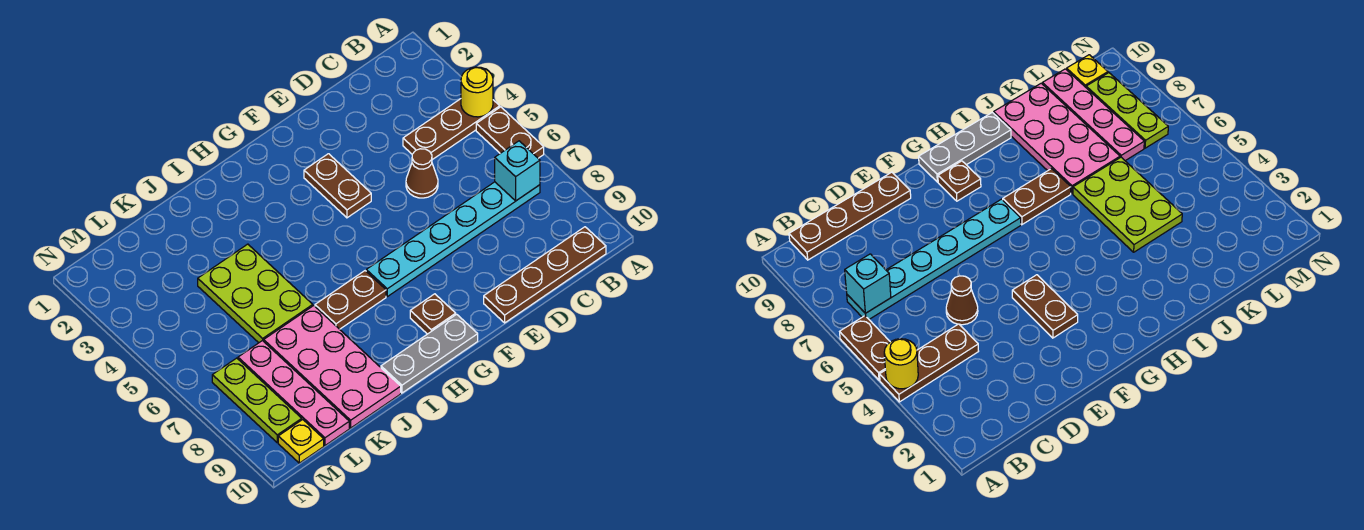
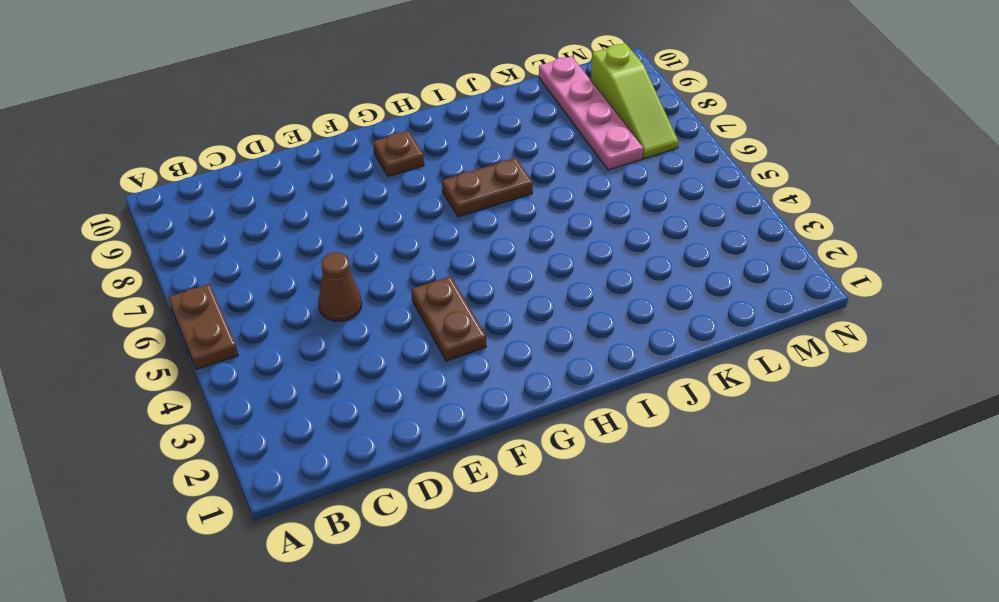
lime slope M7:M9 level 1 top 9 -> lime plate M7:M9 level 1
none -> brown plate A4:C4 level 1
none -> cyan plate B7:G7 level 1
none -> brown plate B10:E10 level 1

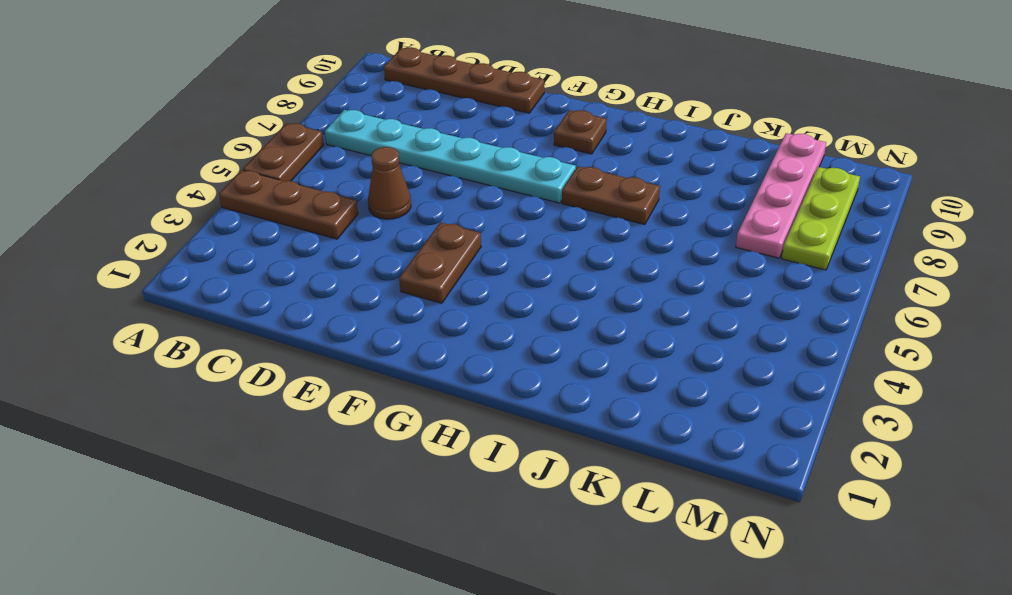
none -> grey plate G10:I10 level 1
none -> lime plate J4:K6 level 1
none -> pink plate J7:K10 level 1

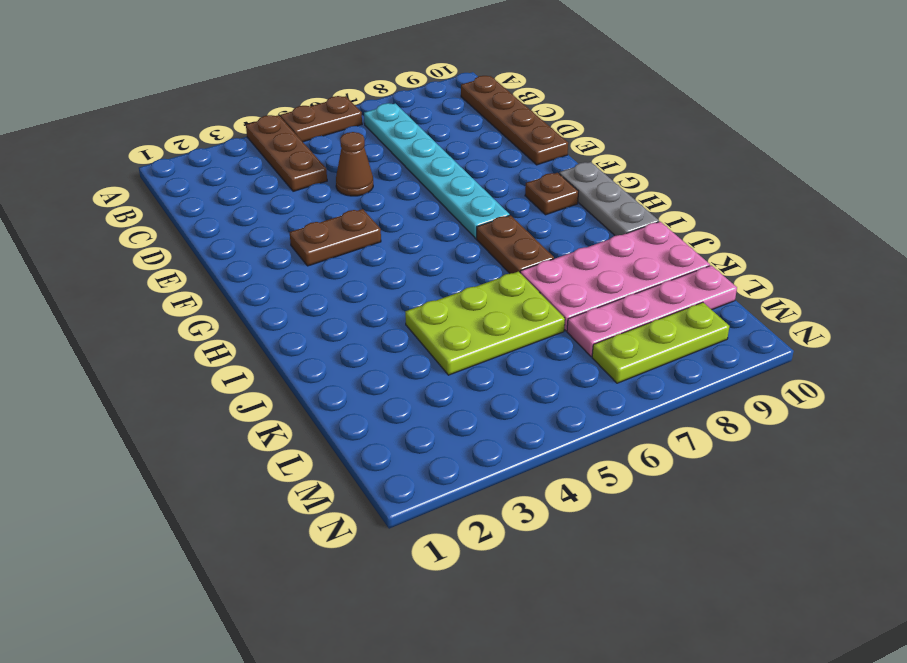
none -> yellow plate M10 level 1
none -> yellow round brick A4 level 2
none -> cyan brick B7 level 2

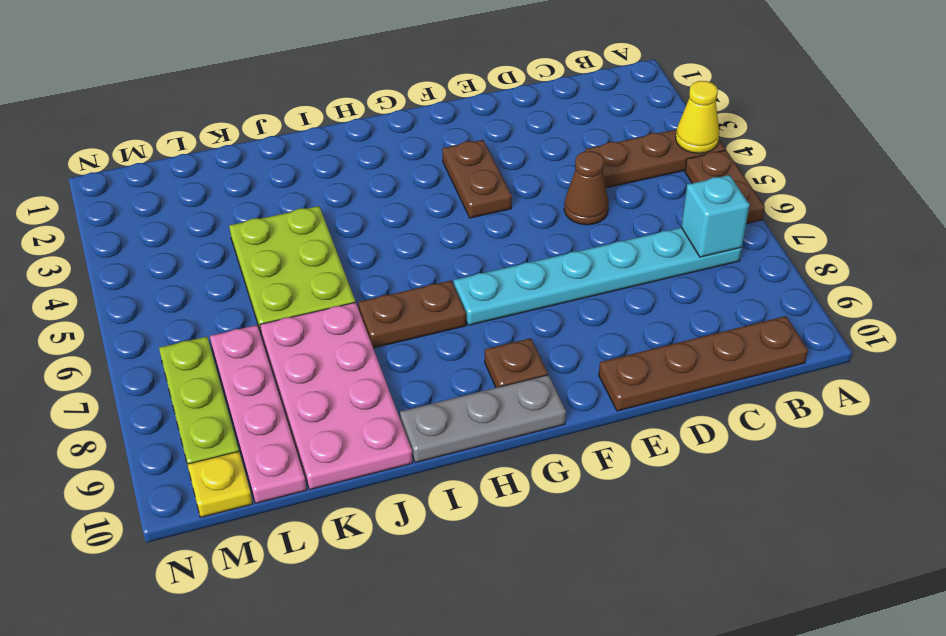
yellow cone A4 level 2 -> yellow round brick A4 level 2

